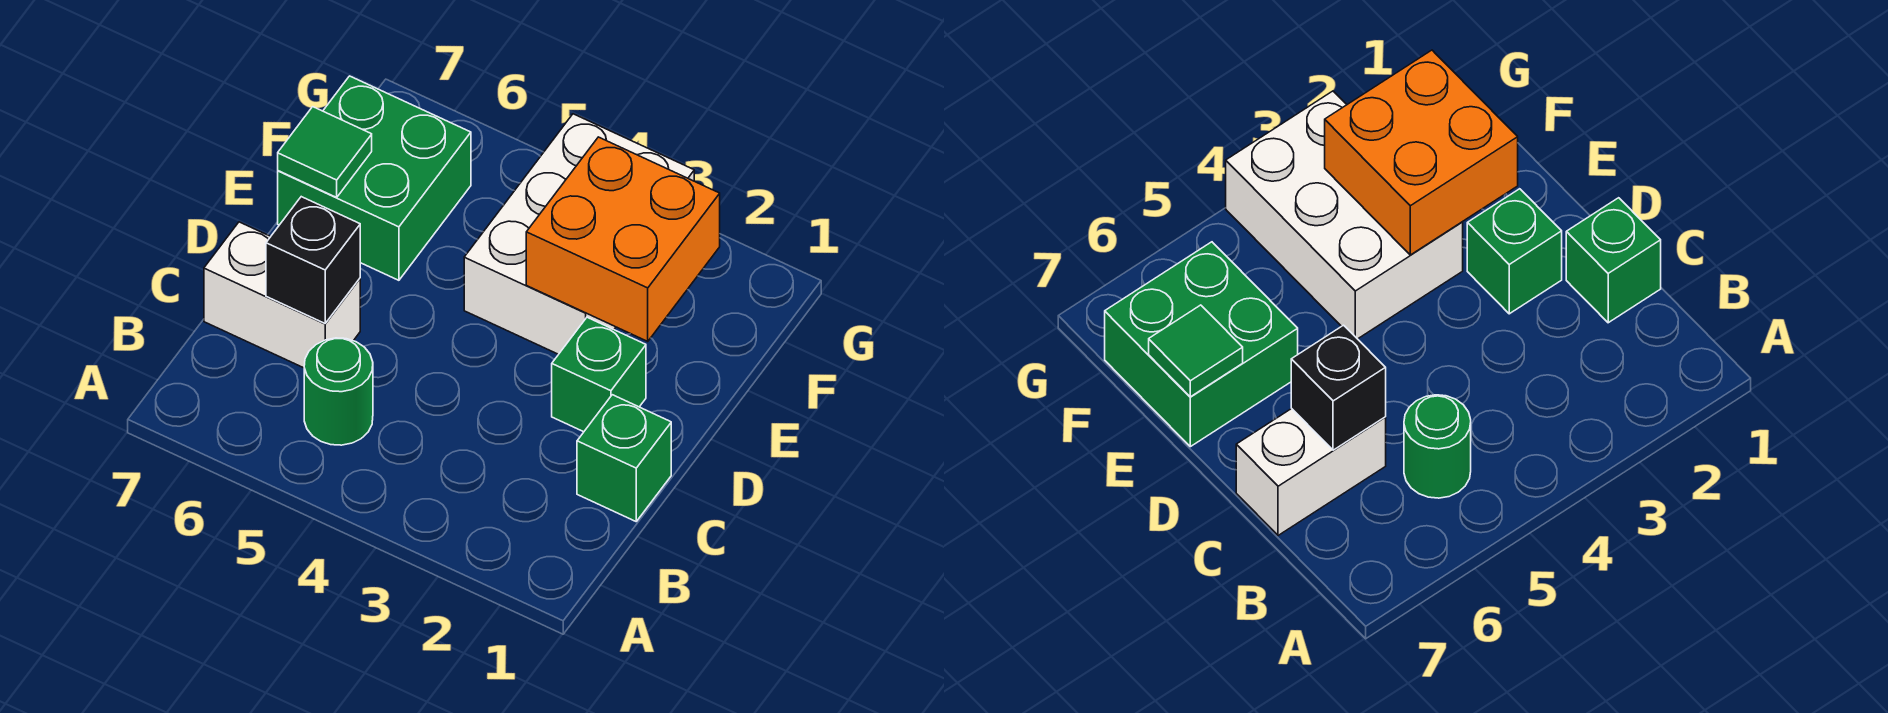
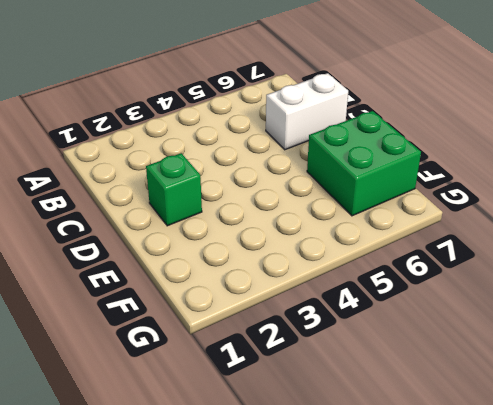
none -> green round brick B5 level 1
none -> green brick C1 level 1

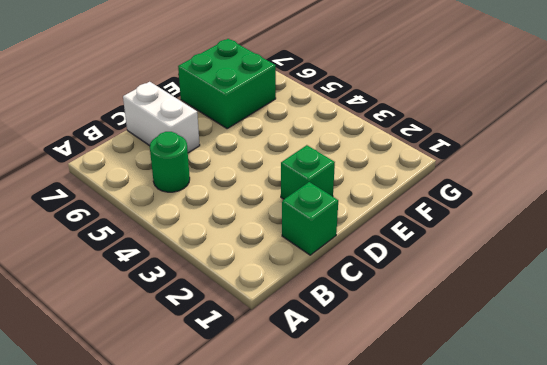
none -> white brick E3:G4 level 1
none -> black brick C6 level 2

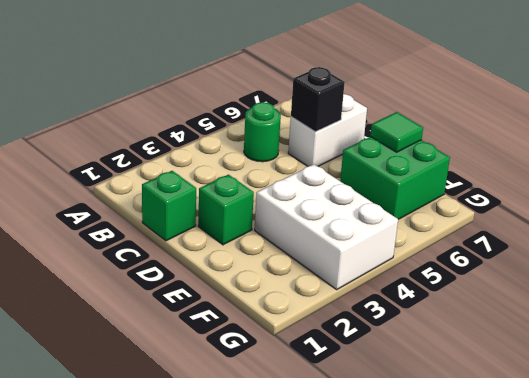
none -> orange brick E2:F3 level 2

